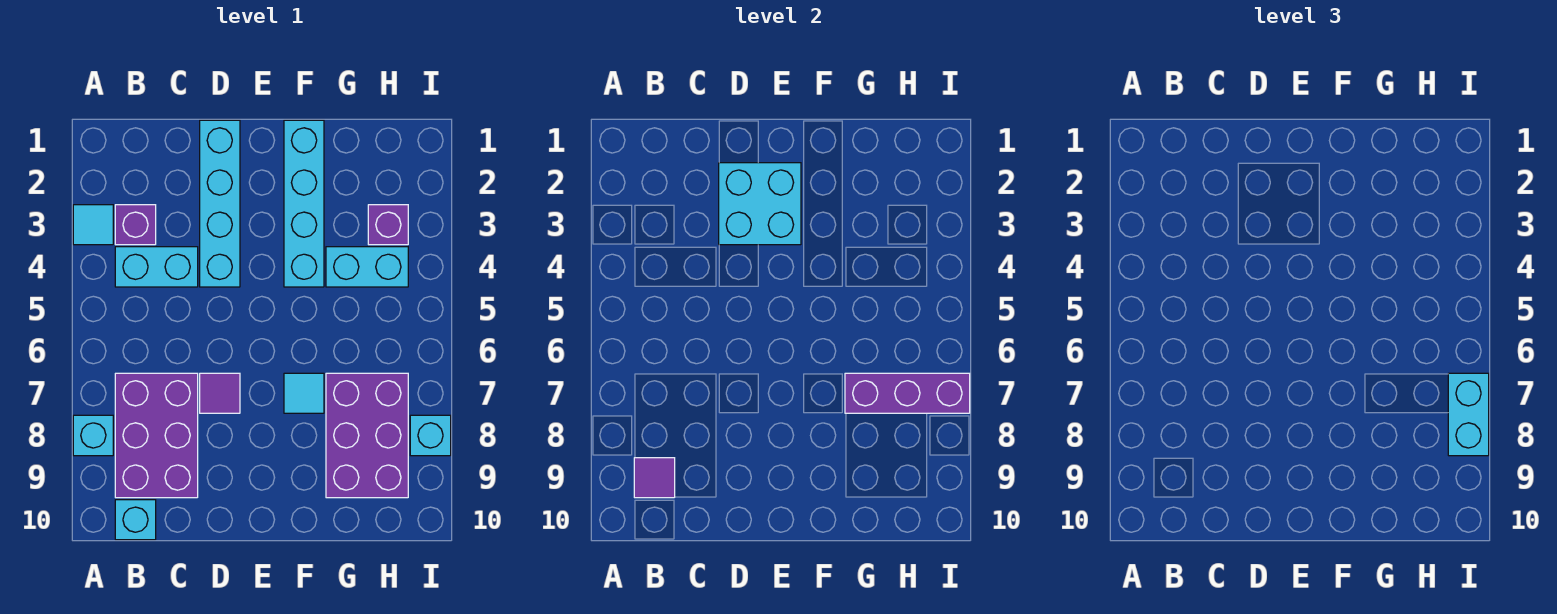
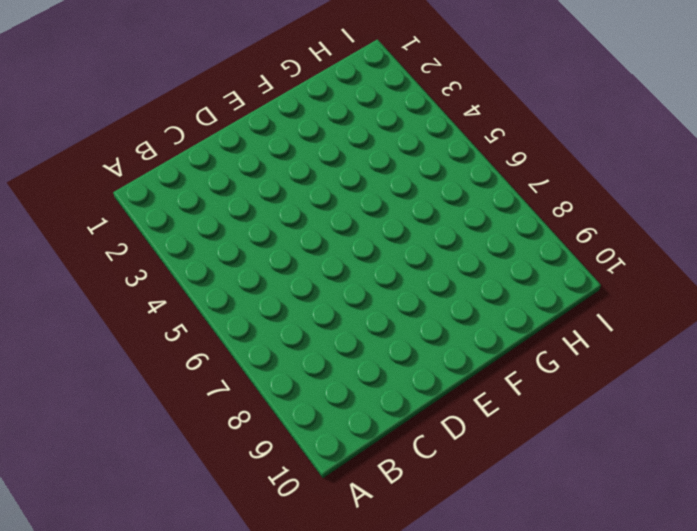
none -> cyan tile A3 level 1
none -> cyan brick A8 level 1
none -> purple brick B3 level 1

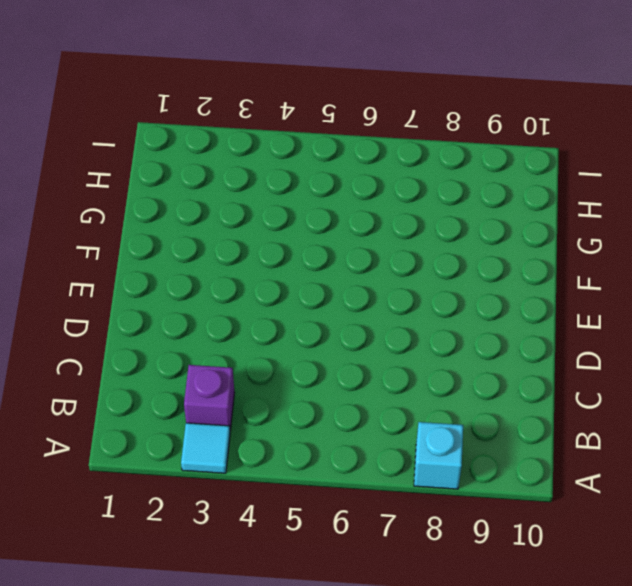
none -> cyan brick B4:C4 level 1
none -> purple brick B7:C9 level 1
none -> cyan brick B10 level 1

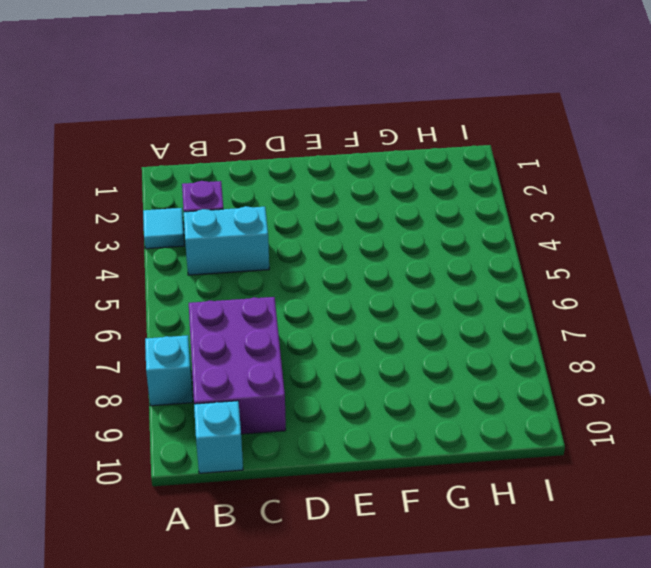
none -> cyan brick D1:D4 level 1
none -> purple tile D7 level 1
none -> cyan brick F1:F4 level 1

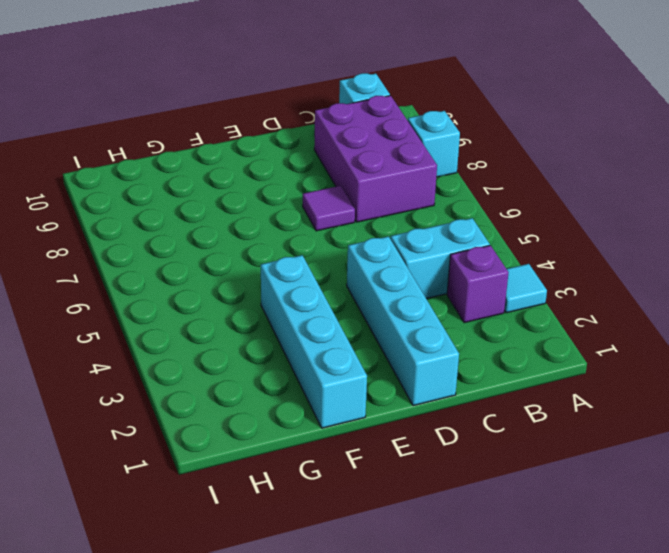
none -> cyan tile F7 level 1
none -> cyan brick G4:H4 level 1
none -> purple brick G7:H9 level 1

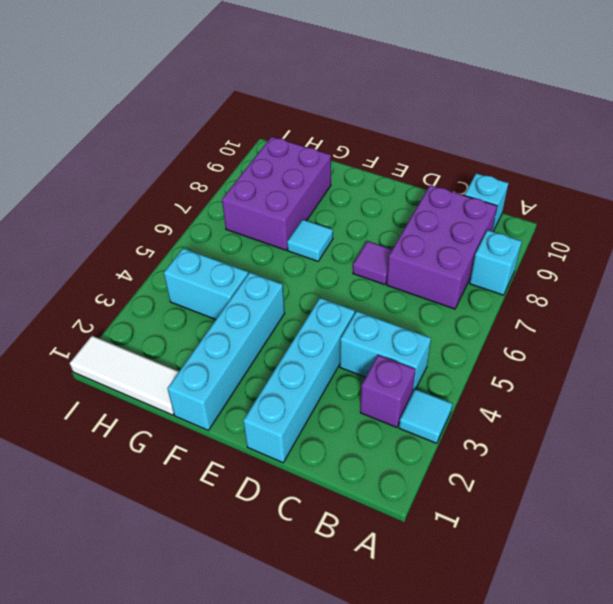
white tile G1:I1 level 1 -> none
none -> purple brick H3 level 1
none -> cyan brick I8 level 1
none -> purple tile B9 level 2

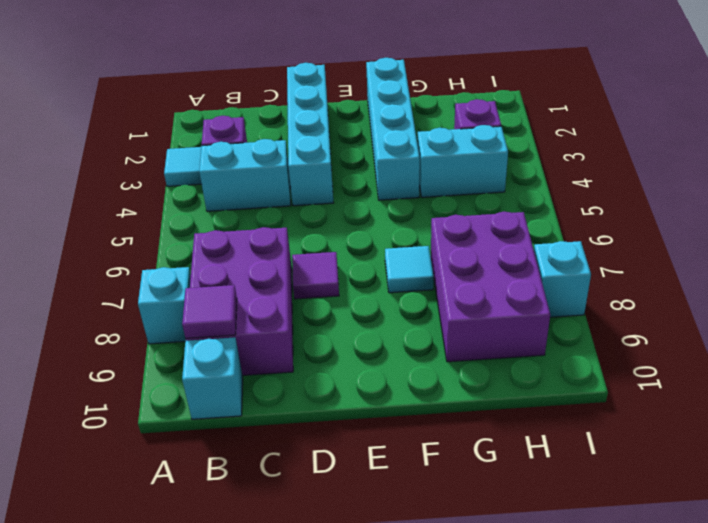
none -> cyan brick D2:E3 level 2
none -> purple brick G7:I7 level 2
none -> cyan brick I7:I8 level 3

